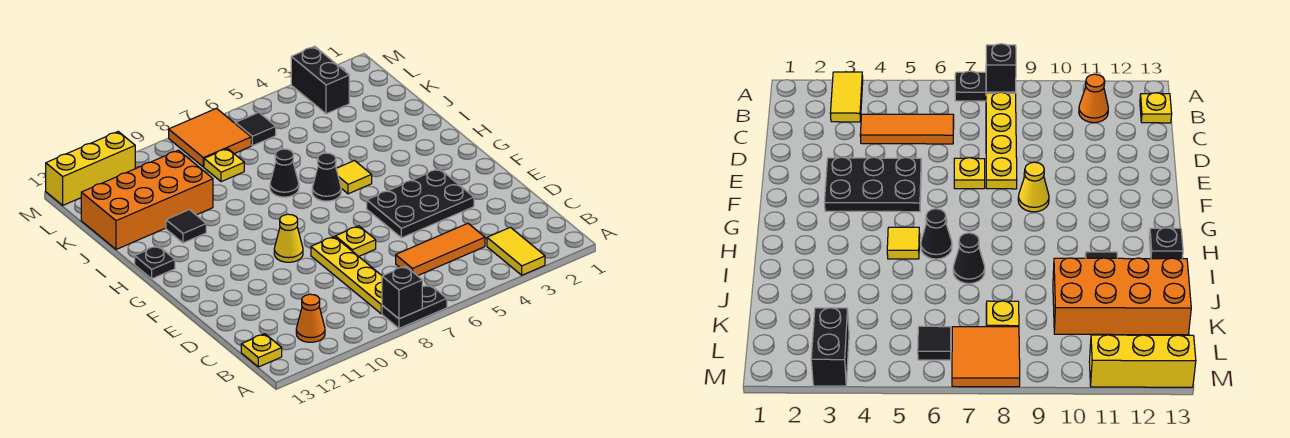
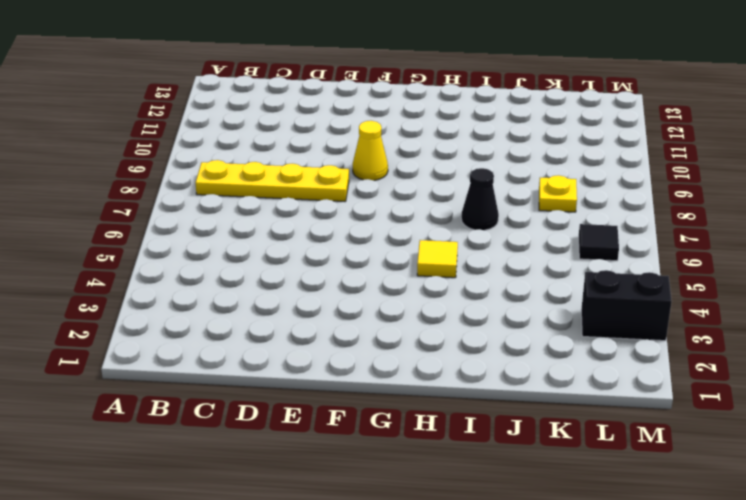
none -> yellow tile A3:B3 level 1
none -> black plate A7:A8 level 1
none -> orange cone B11 level 1

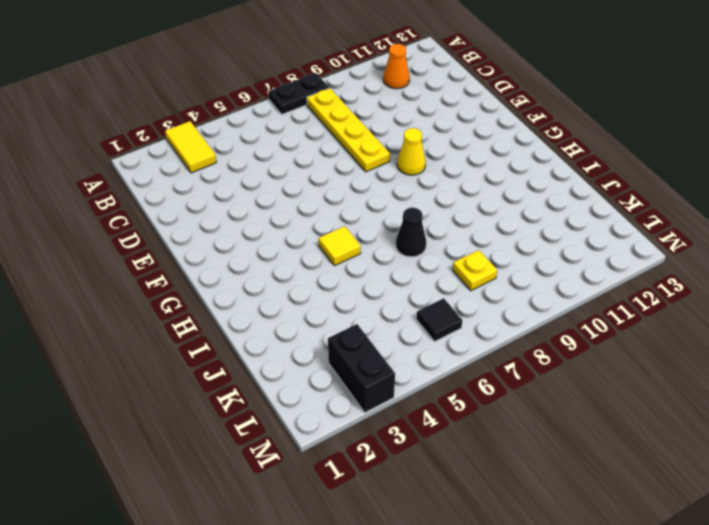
none -> yellow plate B13 level 1
none -> orange tile C4:C6 level 1
none -> black plate E3:F5 level 1

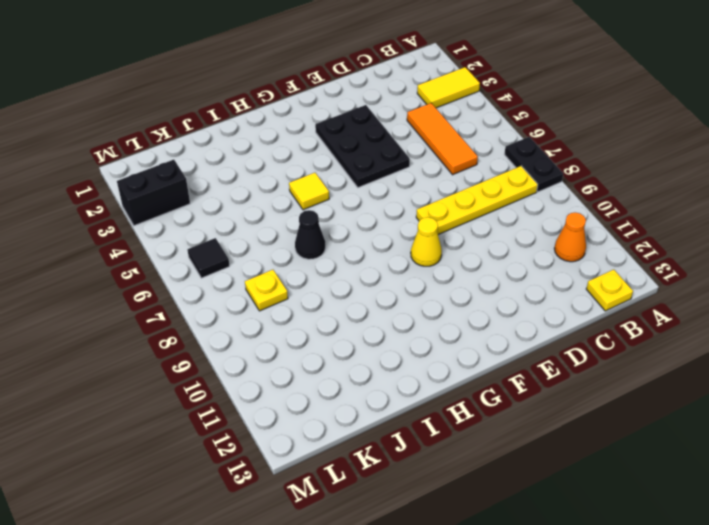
none -> yellow plate E7 level 1
none -> black cone H6 level 1
none -> black plate H13 level 1

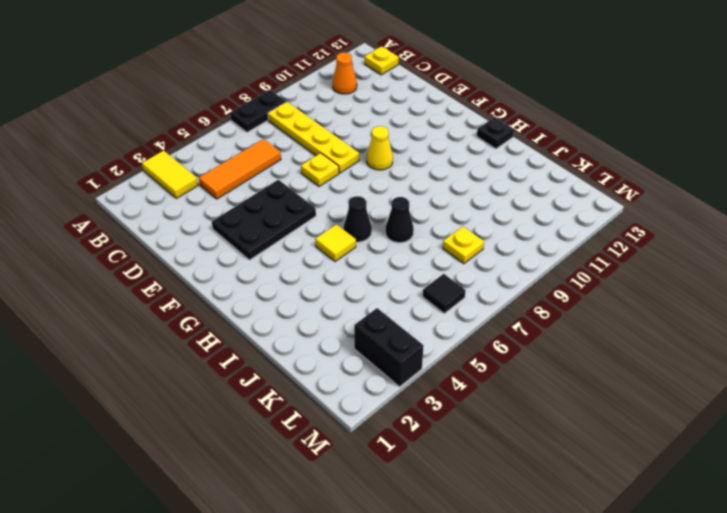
none -> black tile I11 level 1
none -> orange brick J10:K13 level 1
none -> orange tile L7:M8 level 1

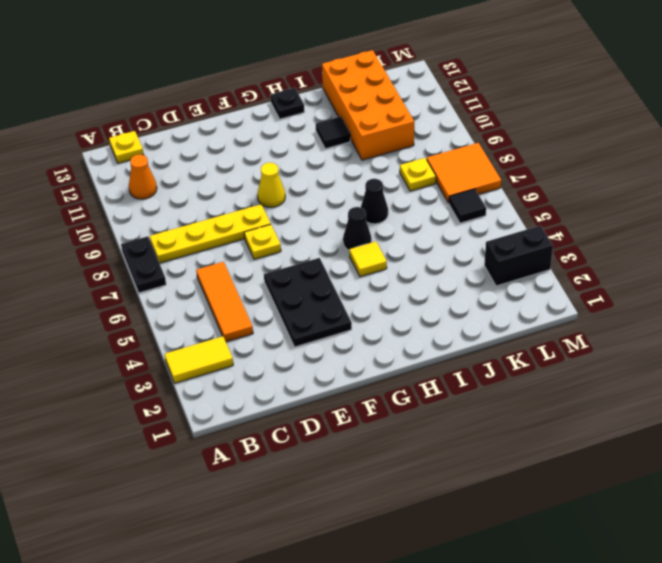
none -> yellow brick M11:M13 level 1
none -> black brick A8 level 2

